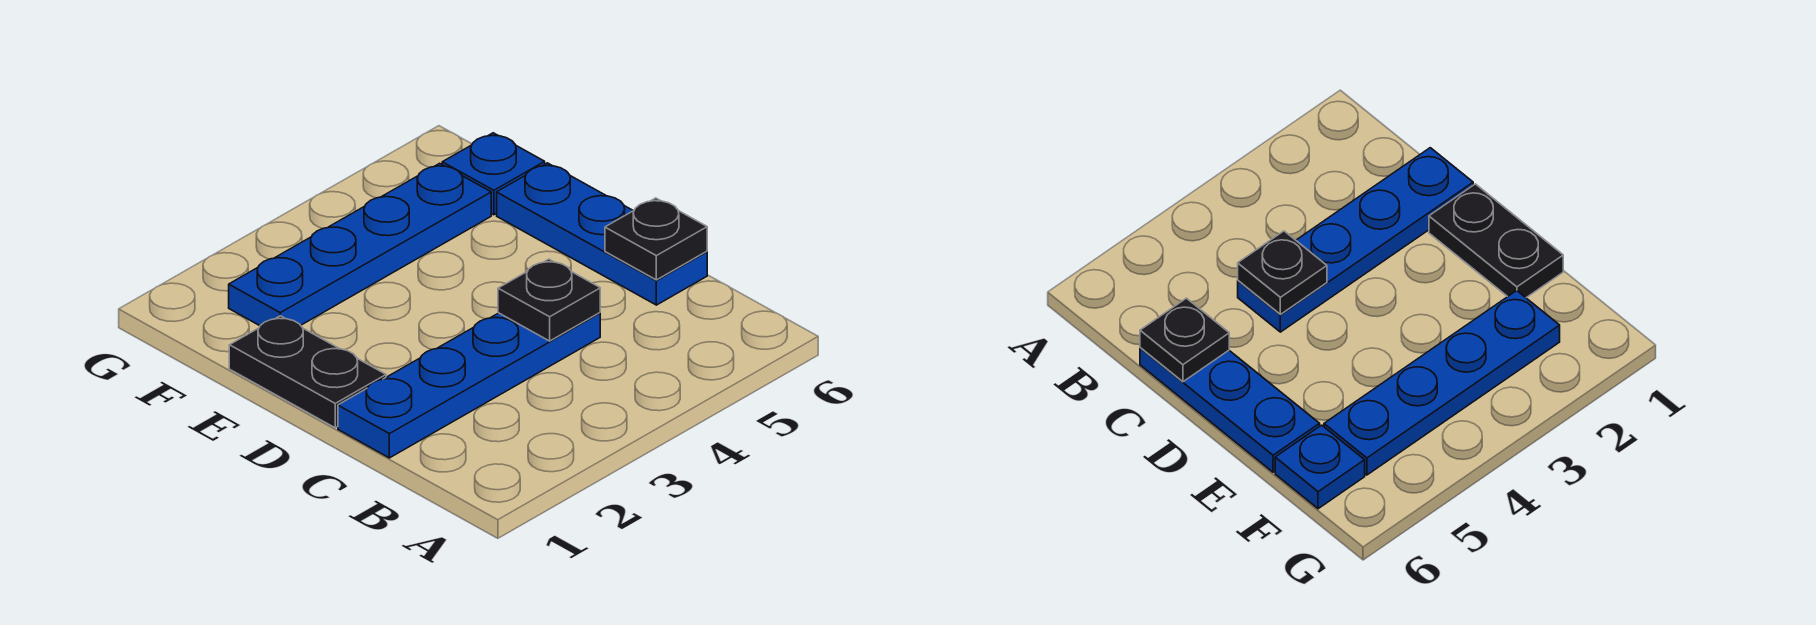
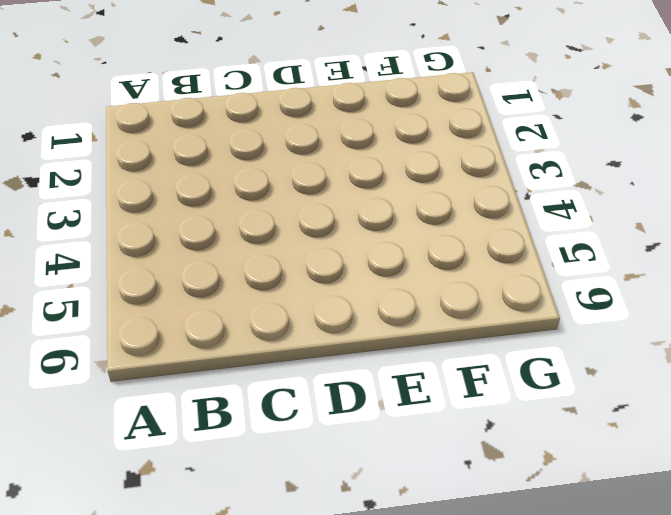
none -> blue plate C1:C4 level 1
none -> blue plate C6:E6 level 1

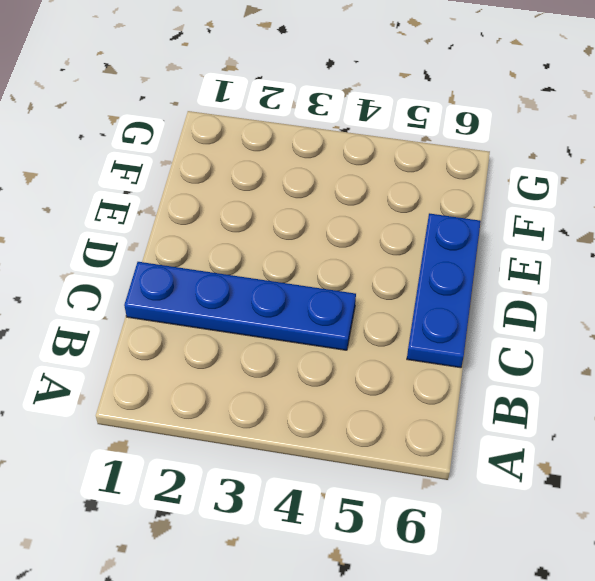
none -> black plate D1:E1 level 1
none -> blue plate F2:F5 level 1

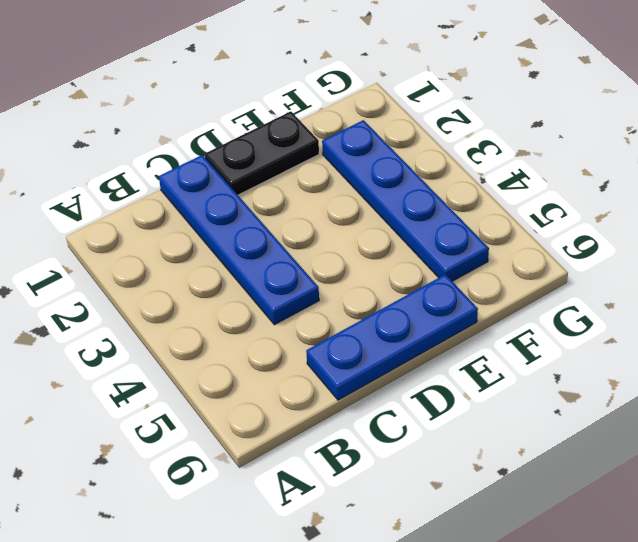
none -> blue plate F6 level 1
none -> black plate C4 level 2

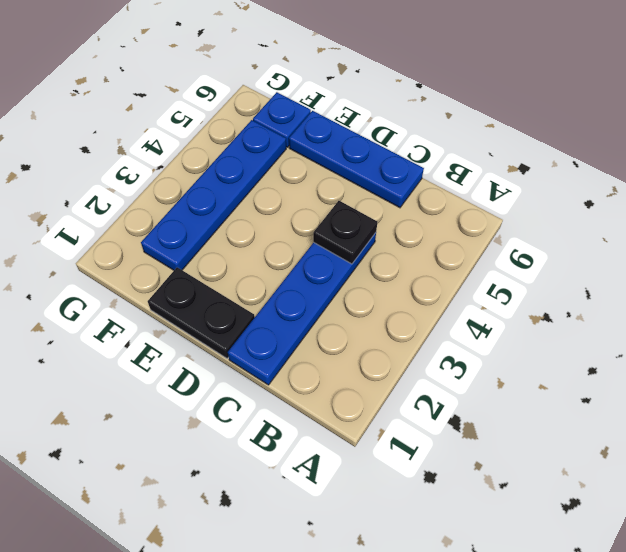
none -> black plate C6 level 2

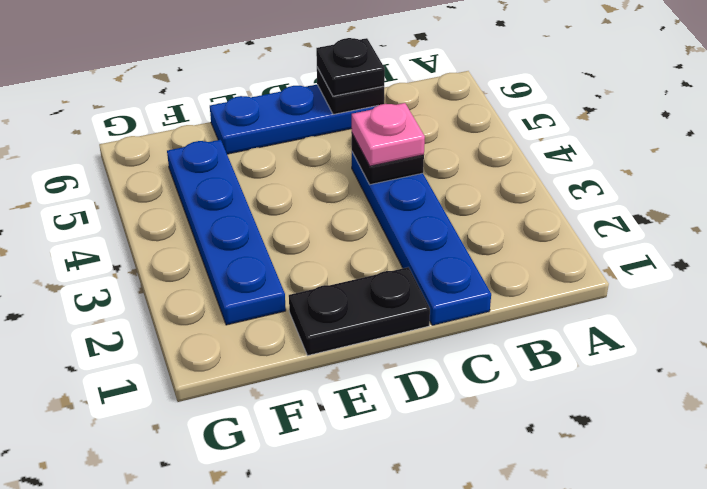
pink plate C4 level 3 -> none
black plate C6 level 3 -> none
none -> blue plate F6 level 1

